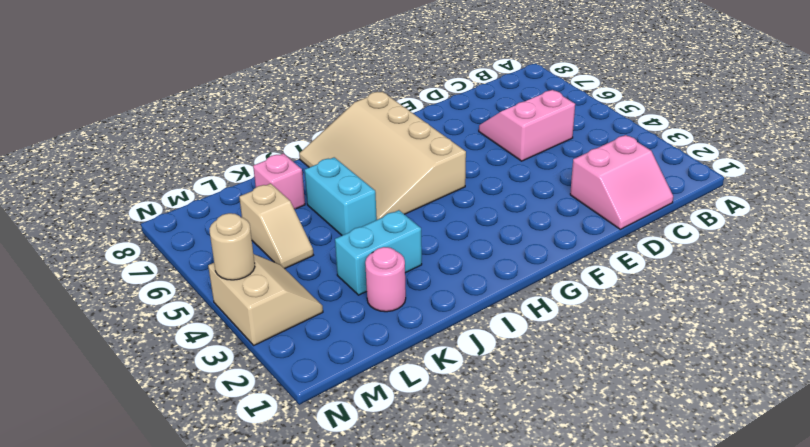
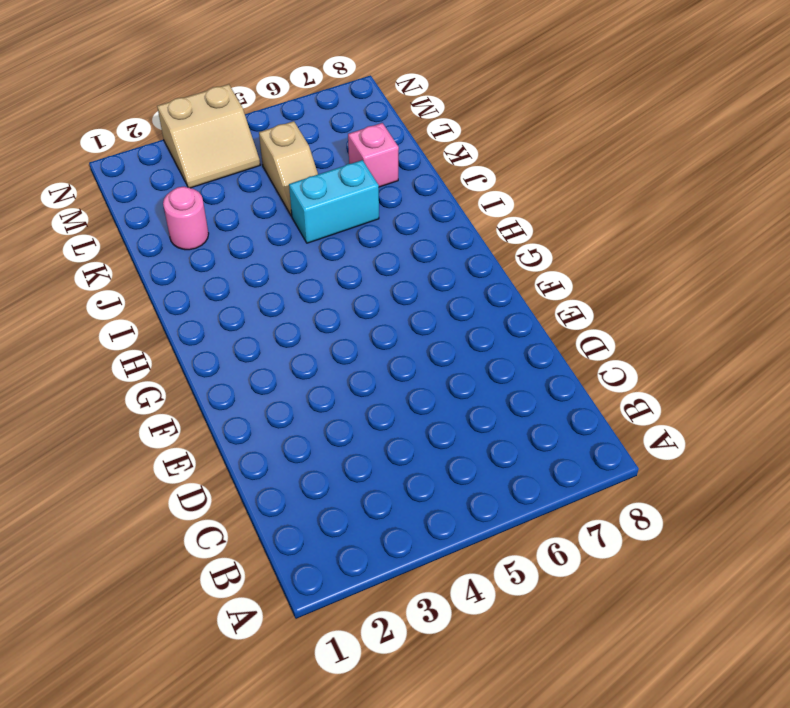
tan slope K5:L5 level 1 top L -> tan slope L5:L6 level 1 top 6
none -> pink slope C1:D2 level 1 top 2
none -> pink slope C5:D6 level 1 top 5

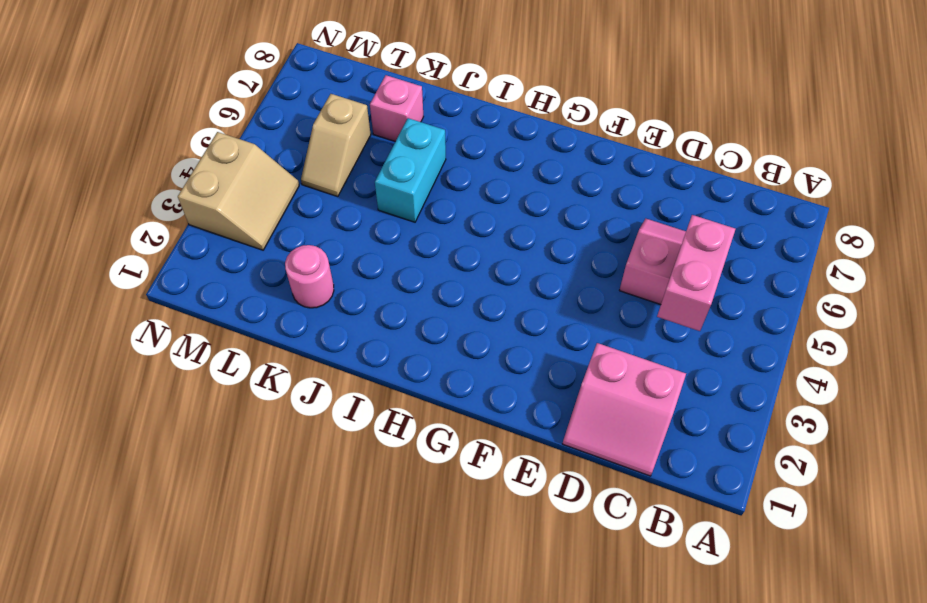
pink brick C4:C5 level 2 -> none
none -> tan slope G5:I8 level 1 top G
none -> cyan brick J3:K3 level 1

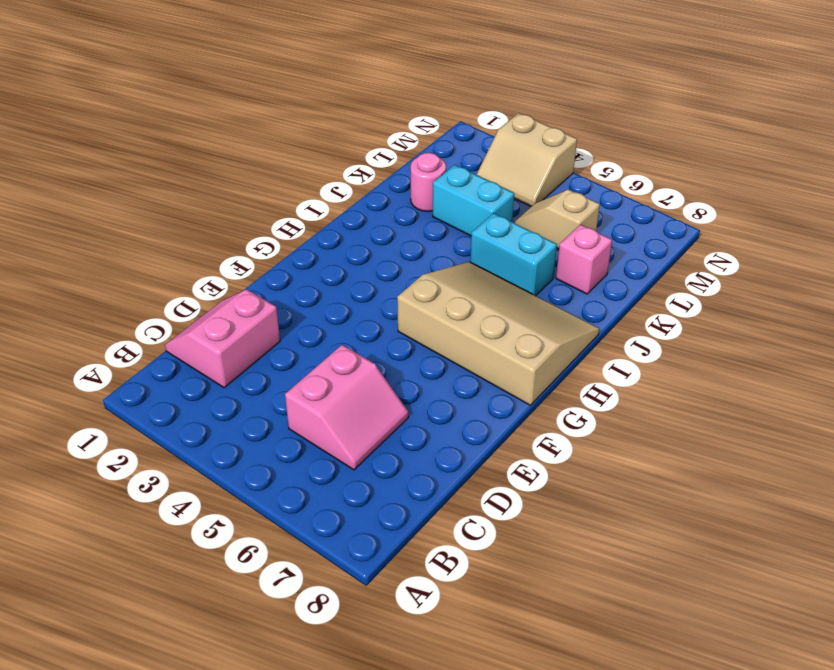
cyan brick K3:K4 level 1 -> cyan brick J3:K3 level 1
none -> tan round brick N4 level 2

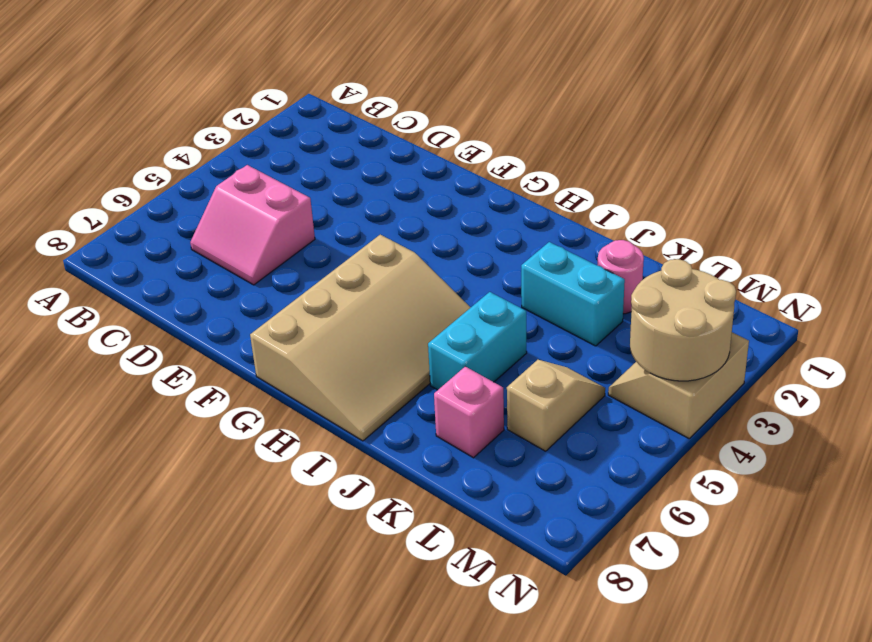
tan round brick M3:N4 level 2 -> tan round brick N4 level 2
none -> pink slope C1:D2 level 1 top 2

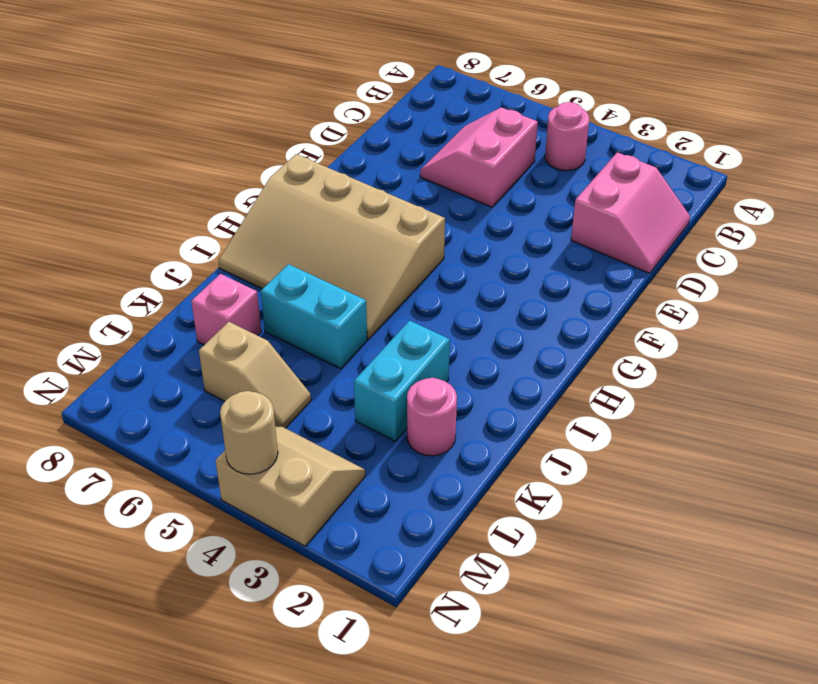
pink round brick B4 level 1 -> none

